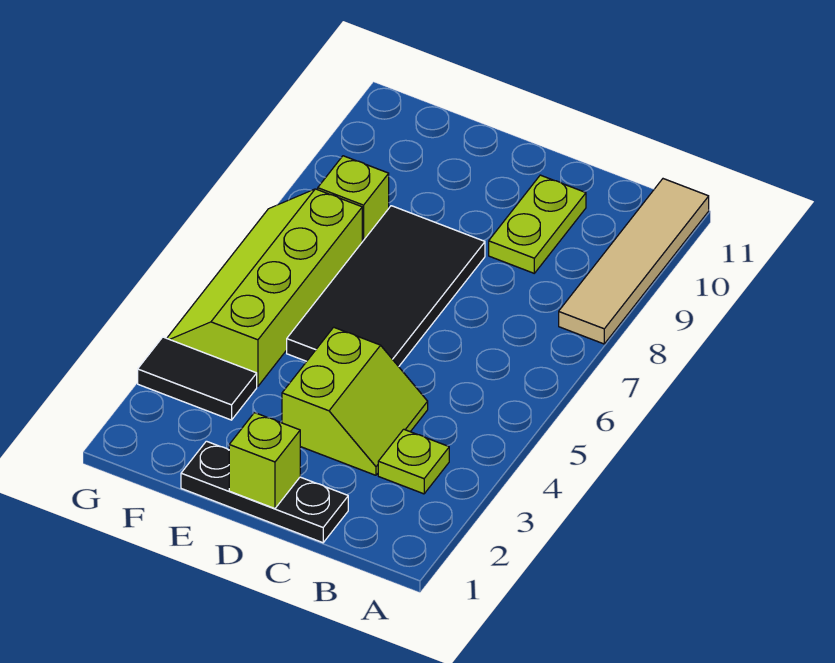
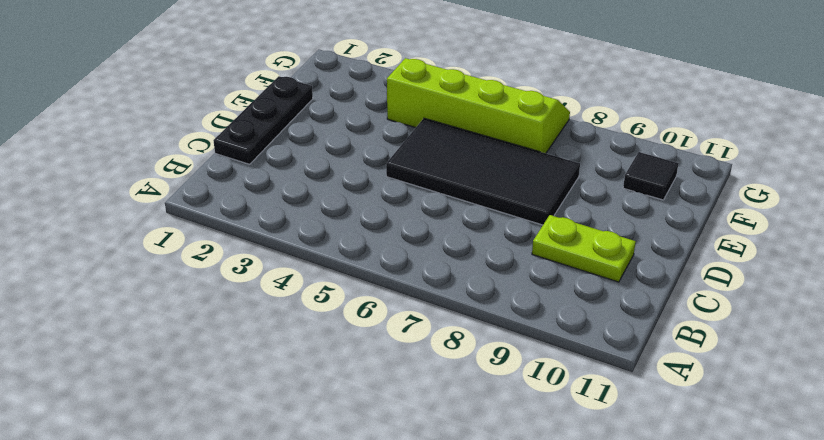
black tile F10 level 1 -> none
none -> tan tile A8:A11 level 1
none -> lime plate B3 level 1

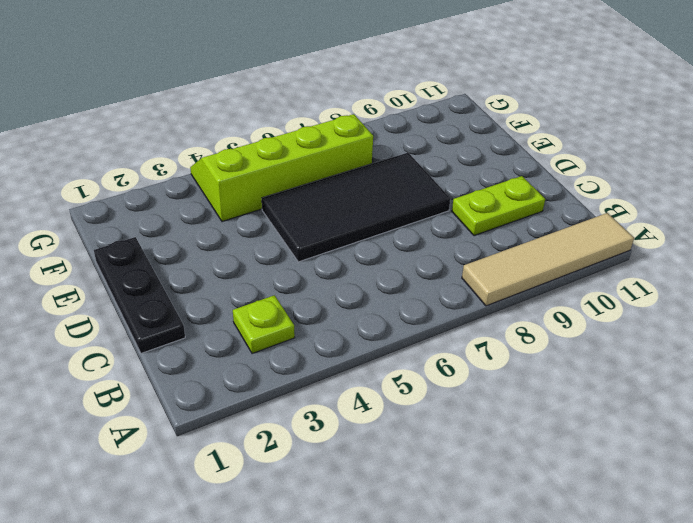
none -> lime slope C3:D4 level 1 top D
none -> black tile F3:G3 level 1

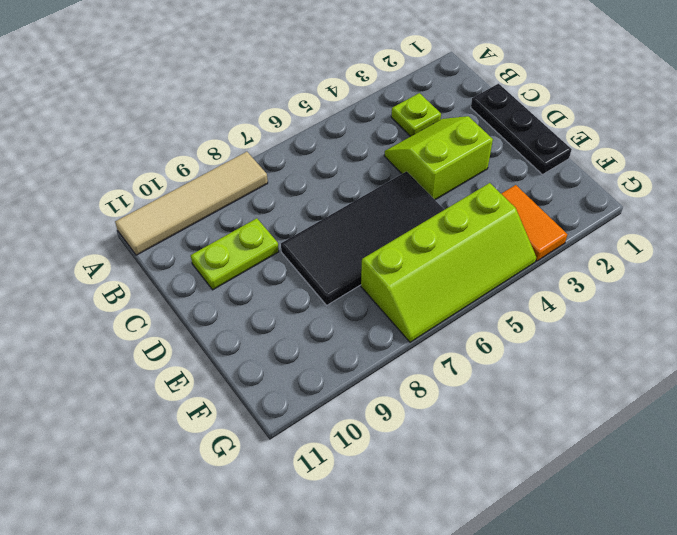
orange tile F3:G3 level 1 -> black tile F3:G3 level 1
none -> lime brick F8 level 1
none -> lime brick D1 level 2

